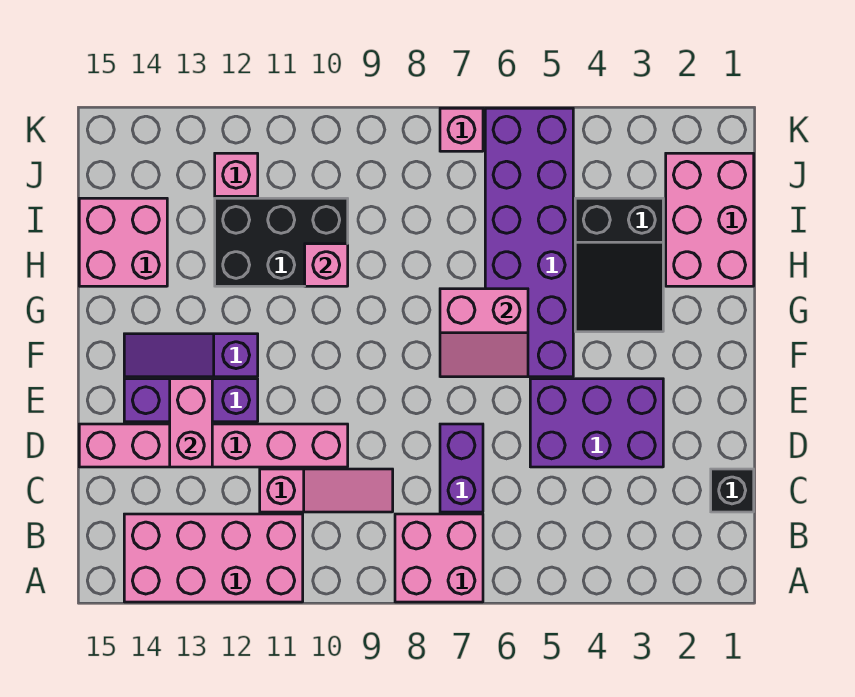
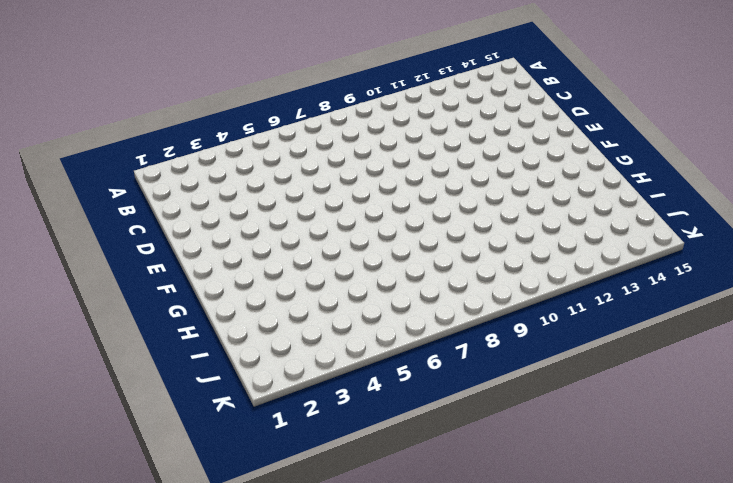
none -> pink brick A7:B8 level 1
none -> pink brick A11:B14 level 1
none -> black brick C1 level 1

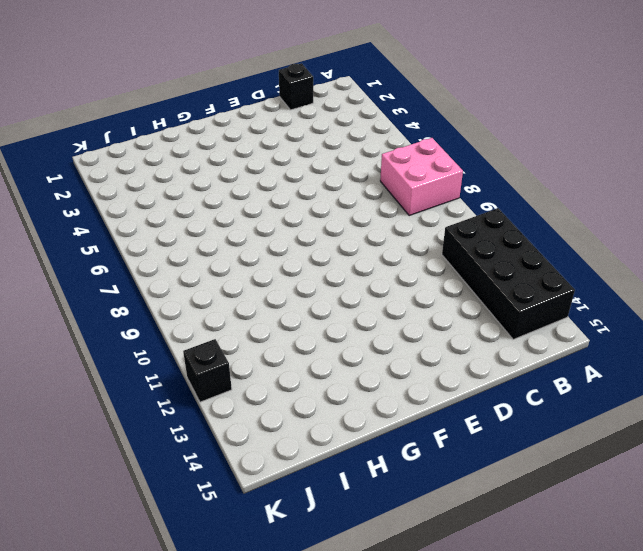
black brick A11:B14 level 1 -> pink brick A11:B14 level 1
black brick K12 level 1 -> none
none -> purple brick C7:D7 level 1
none -> pink slope C9:C11 level 1 top 11
none -> purple brick D3:E5 level 1

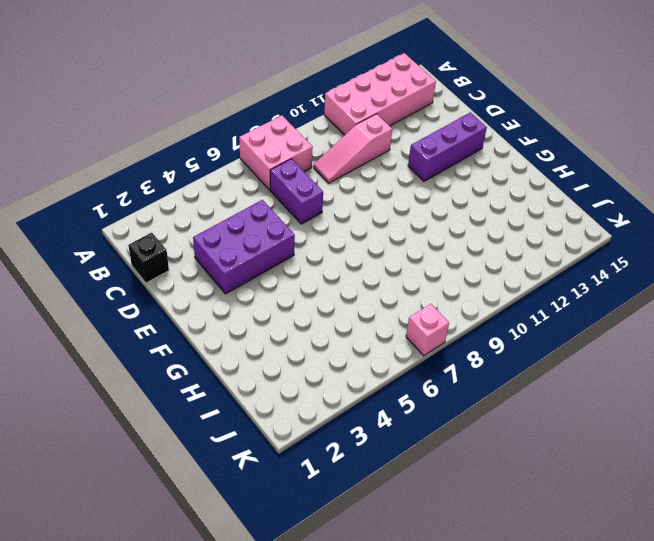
none -> pink brick D10:D15 level 1
none -> purple brick F5:K6 level 1
none -> purple slope F12:F14 level 1 top 12

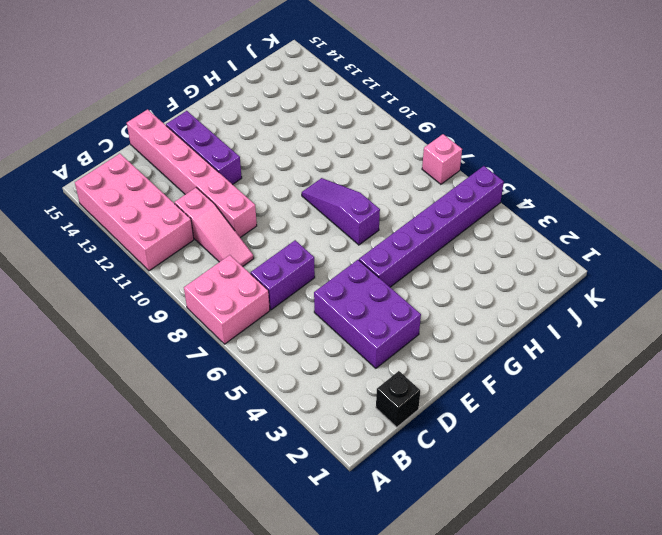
purple brick F5:K5 level 1 -> purple brick F5:K6 level 1
purple slope G7:G9 level 1 top 7 -> purple slope F12:F14 level 1 top 12
none -> black slope G3:I4 level 1 top I
none -> pink brick H1:J2 level 1
none -> black brick H10:I12 level 1

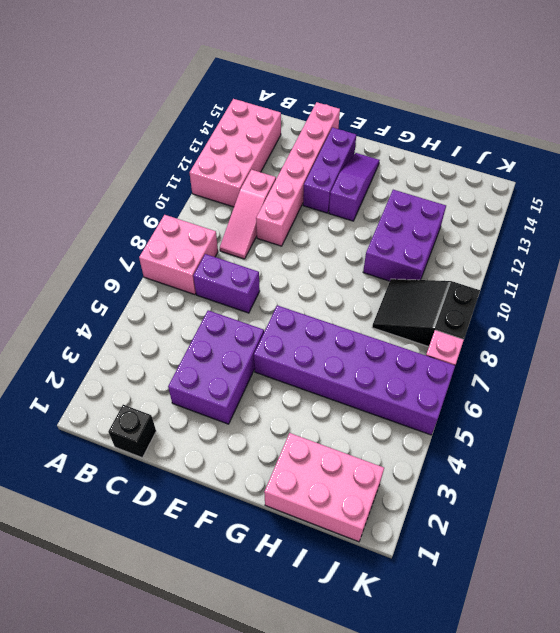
purple brick H10:I12 level 1 -> black brick H10:I12 level 1
black slope I8:K9 level 1 top K -> black slope G3:I4 level 1 top I
none -> pink brick H14:I15 level 1
none -> pink brick J12 level 1
none -> pink brick D13:E13 level 2

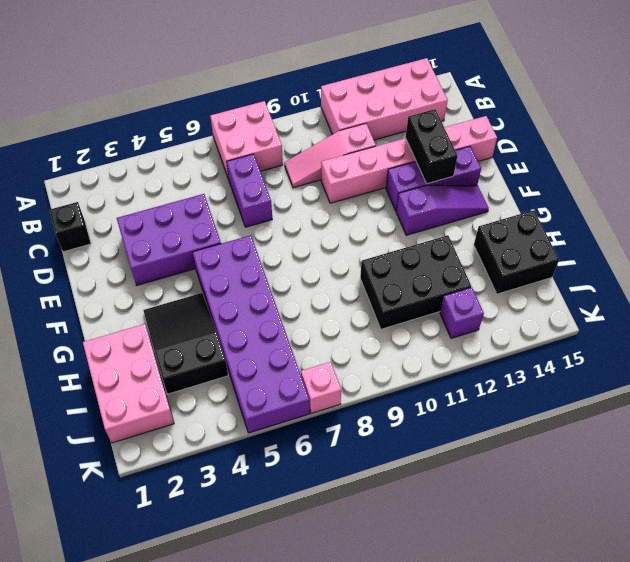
black brick D13:E13 level 2 -> pink brick D13:E13 level 2
black brick H14:I15 level 1 -> pink brick H14:I15 level 1
purple brick J12 level 1 -> pink brick J12 level 1
none -> pink slope F6:G7 level 2 top G
none -> pink brick H10 level 2

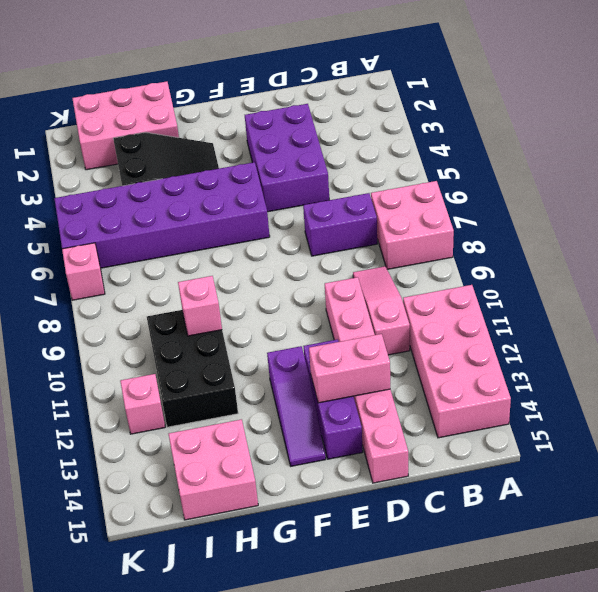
none -> black brick C1 level 1
none -> pink slope F6:G7 level 2 top G

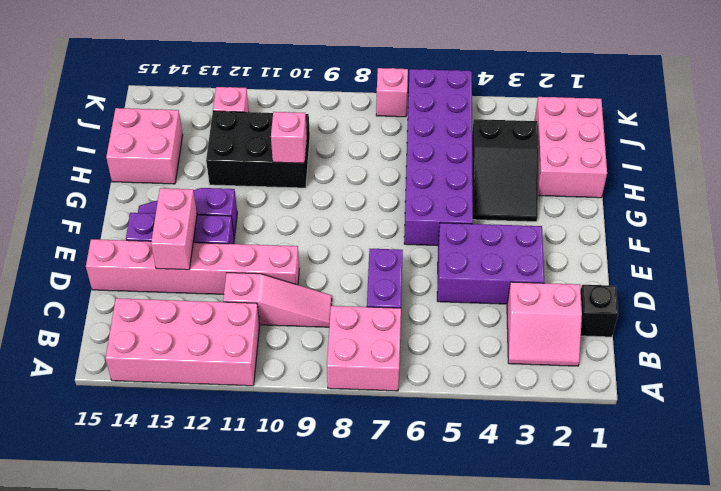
pink slope B2:C3 level 1 top C -> pink slope F6:G7 level 2 top G

